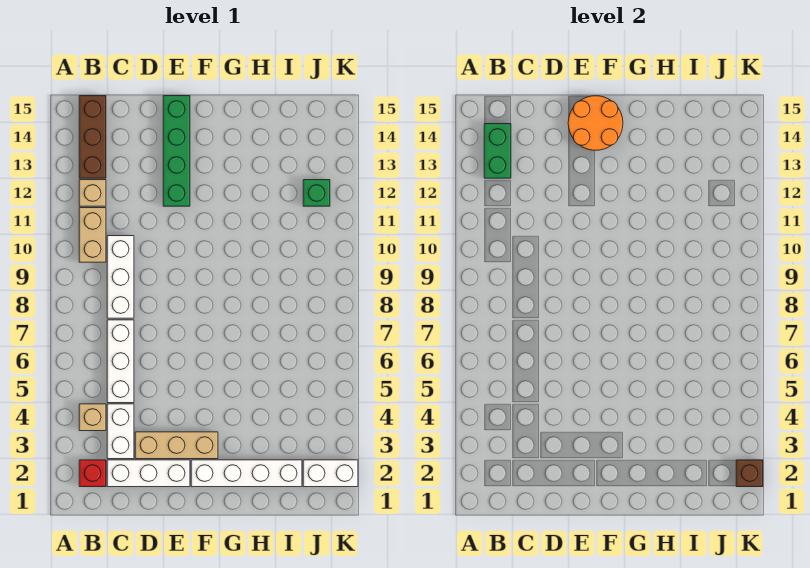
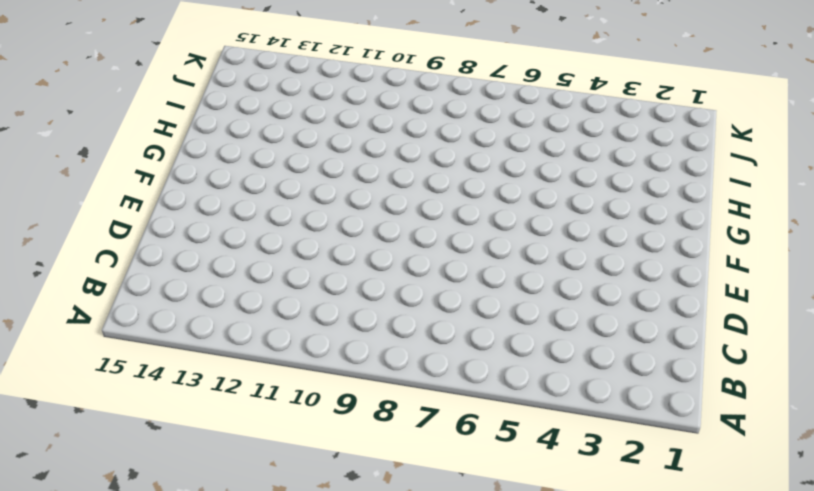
none -> red brick B2 level 1
none -> tan brick B4 level 1
none -> tan brick B10:B11 level 1

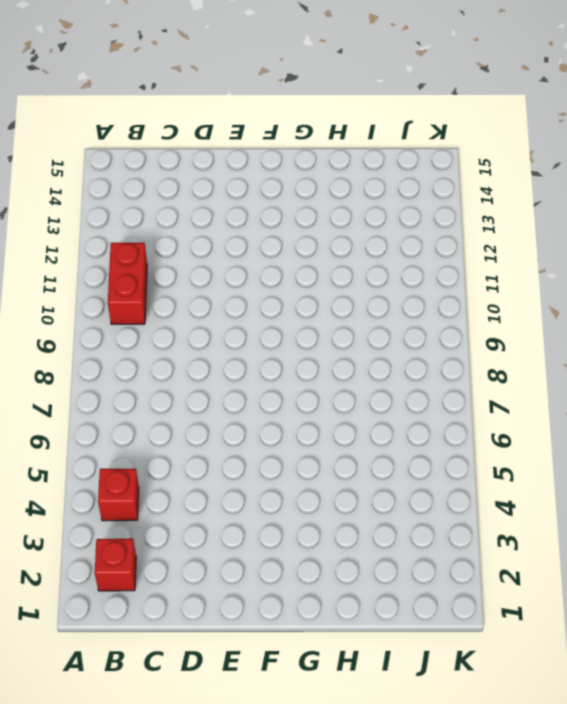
red brick B4 level 1 -> tan brick B4 level 1
red brick B10:B11 level 1 -> tan brick B10:B11 level 1
none -> tan brick B12 level 1
none -> brown brick B13:B15 level 1
none -> white brick C2:E2 level 1

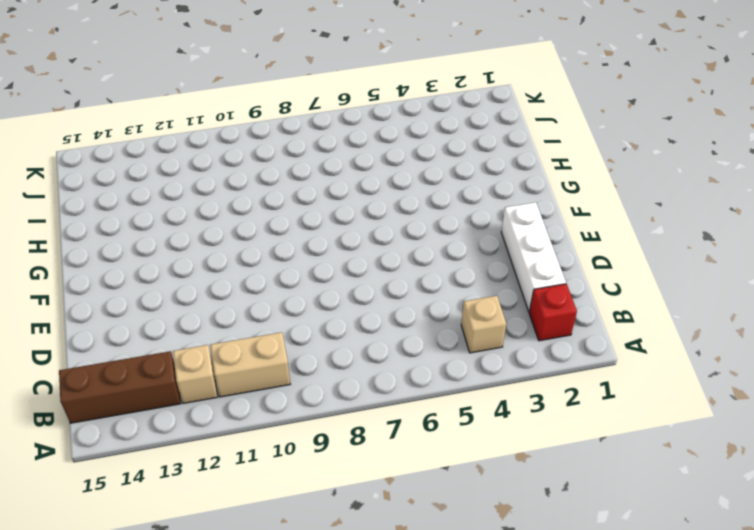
none -> white brick C3:C4 level 1
none -> white brick C5:C7 level 1
none -> white brick C8:C10 level 1

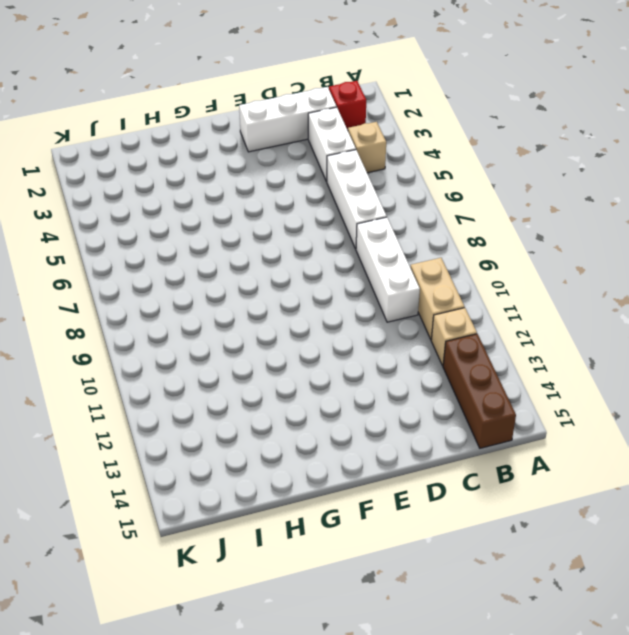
none -> tan brick D3:F3 level 1
none -> green brick E12:E15 level 1
none -> white brick F2:I2 level 1

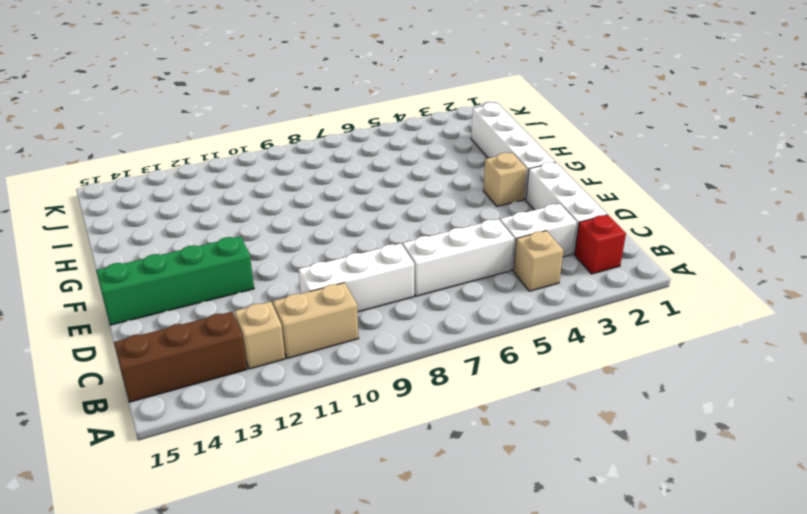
tan brick F3 level 1 -> tan brick D3:F3 level 1
none -> white brick J2:K2 level 1
none -> green brick J12 level 1
none -> green brick B13:B14 level 2

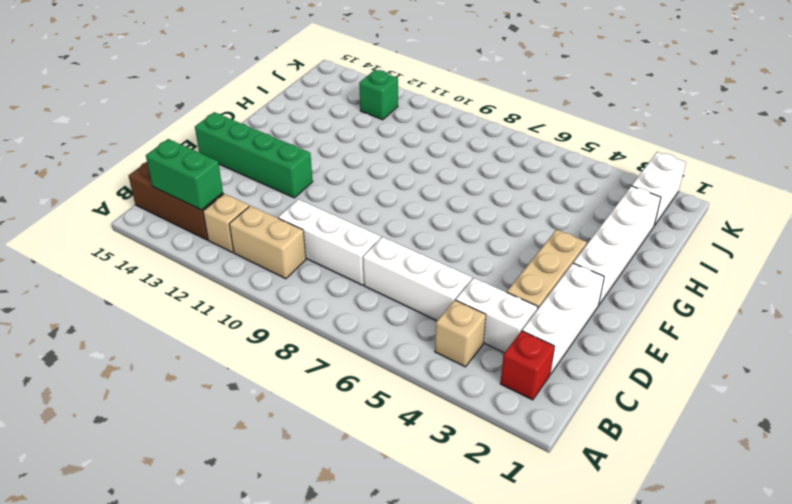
none -> orange round brick E14:F15 level 2
none -> brown brick K2 level 2

